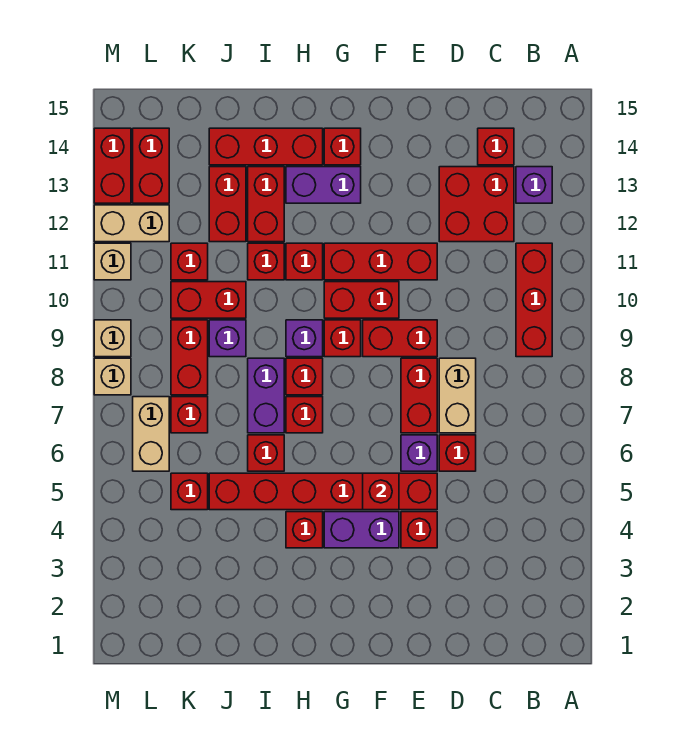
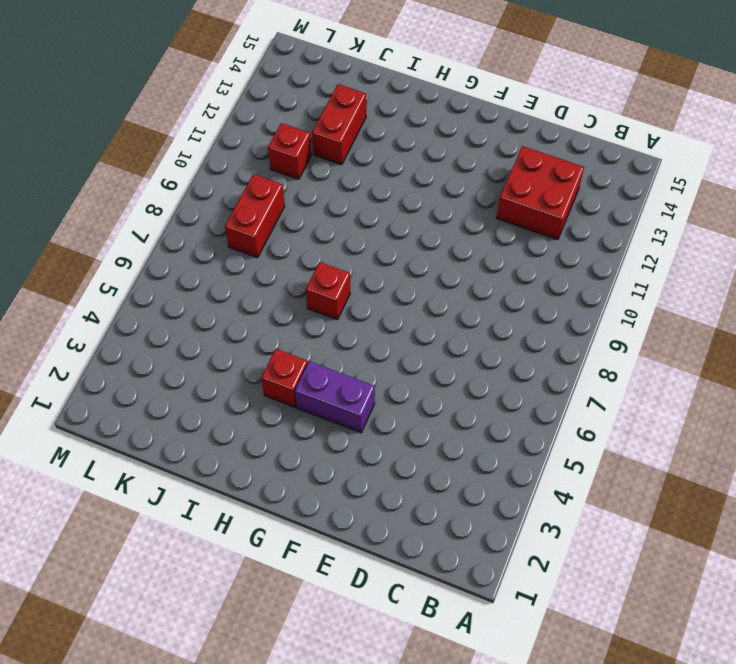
none -> red brick B9:B11 level 1
none -> purple brick B13 level 1
none -> red brick C14 level 1
none -> red brick D6 level 1

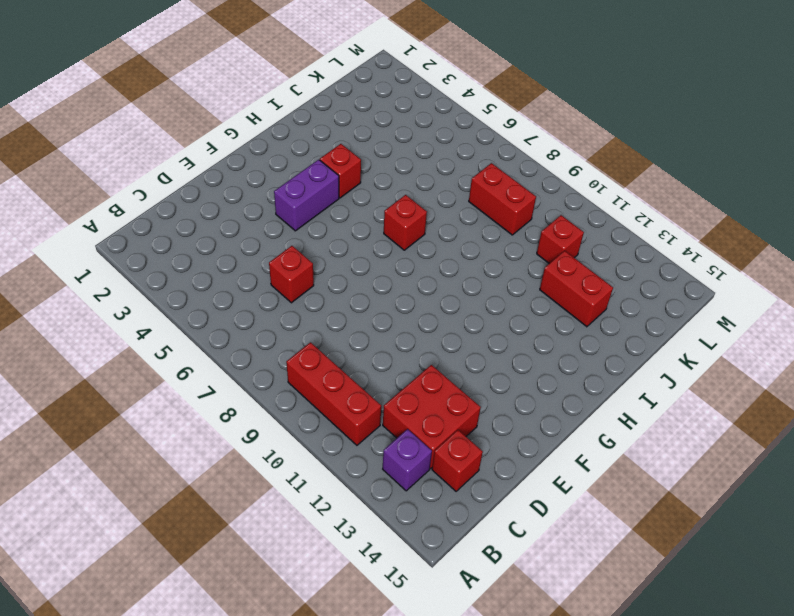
none -> tan brick D7:D8 level 1
none -> red brick E4 level 1
none -> red brick E5:J5 level 1
none -> purple brick E6 level 1

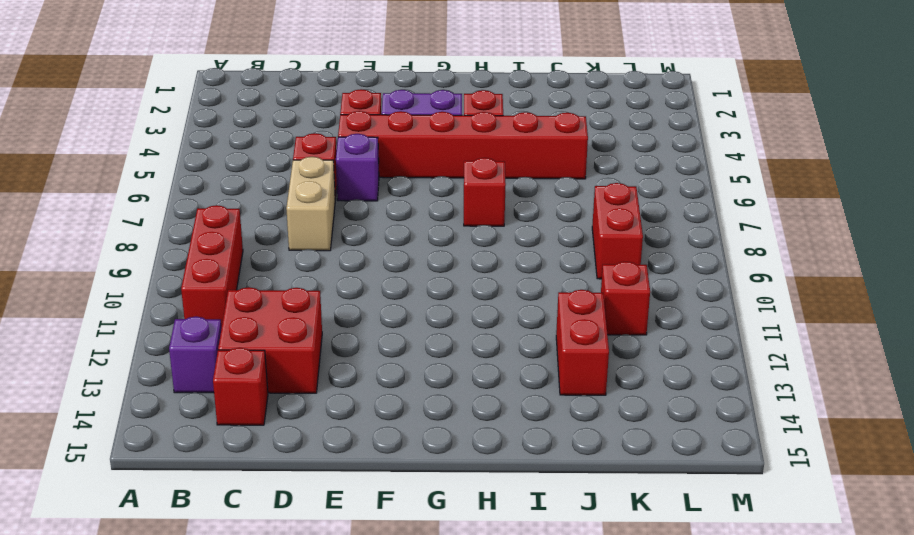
none -> red brick E7:E8 level 1
none -> red brick E9:F9 level 1
none -> red brick E11:G11 level 1
none -> red brick F10:G10 level 1

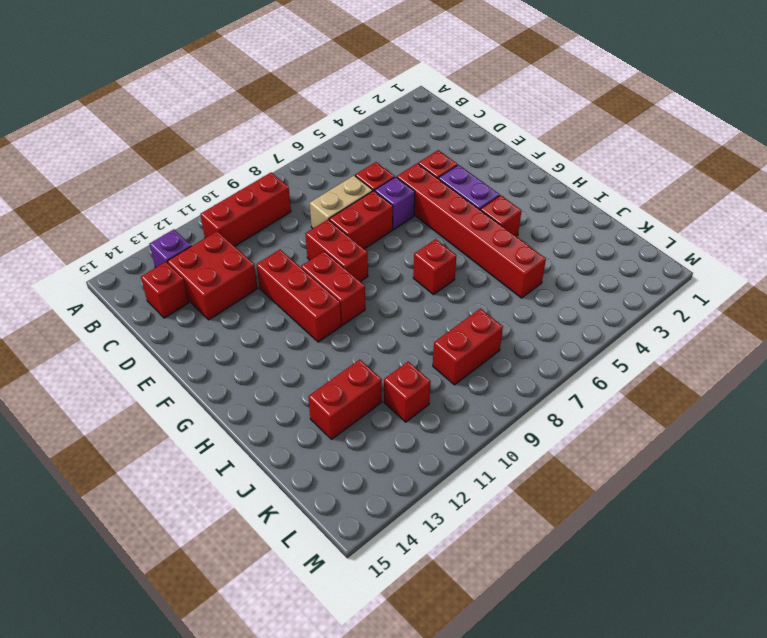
none -> red brick G9 level 1
none -> purple brick G13:H13 level 1
none -> red brick G14 level 1
none -> red brick H8 level 1

